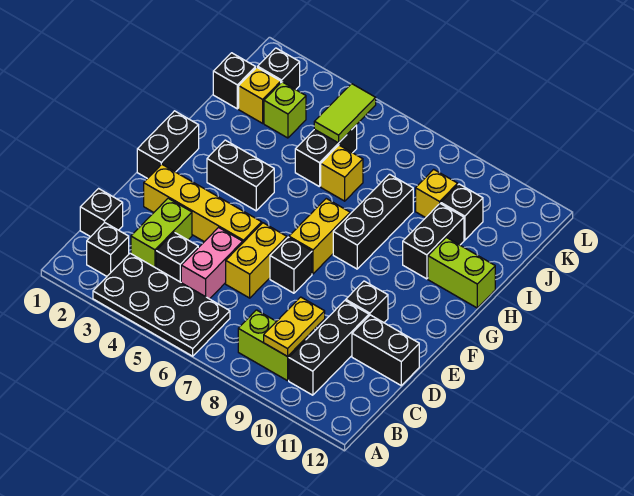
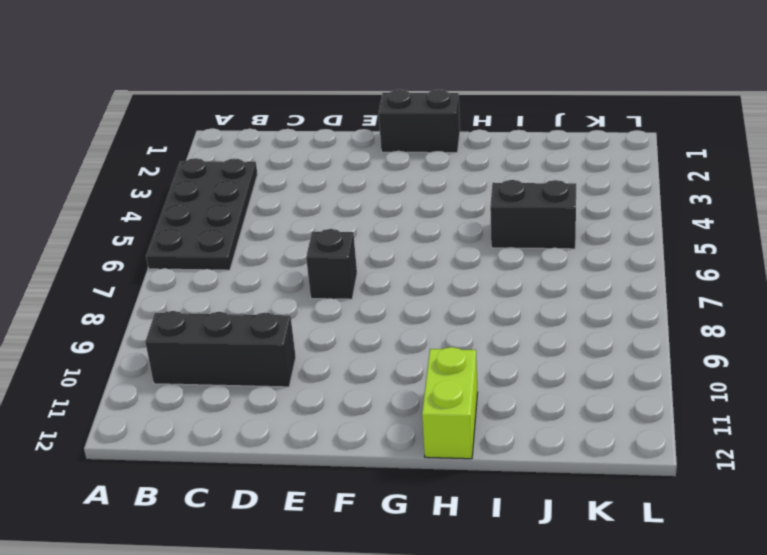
none -> black brick B2 level 1
none -> lime brick B8:B9 level 1
none -> black brick C1 level 1

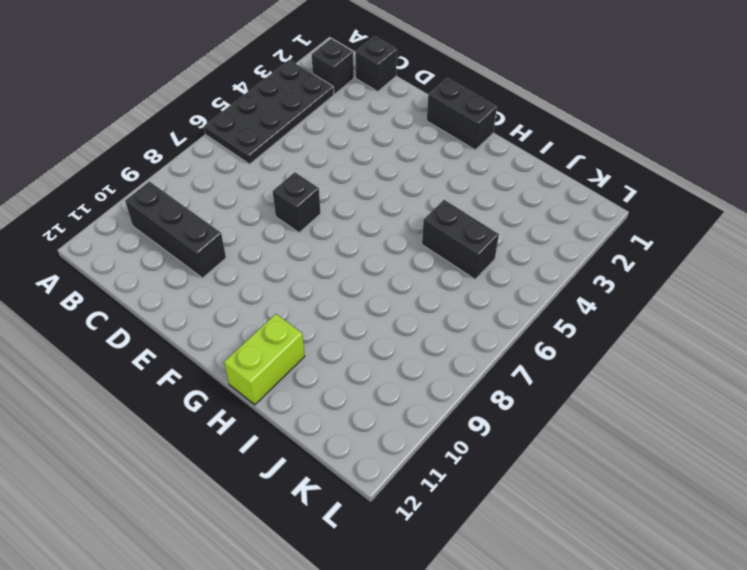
none -> lime brick B8:B9 level 1
none -> lime brick C3:D3 level 1
none -> black brick C4 level 1

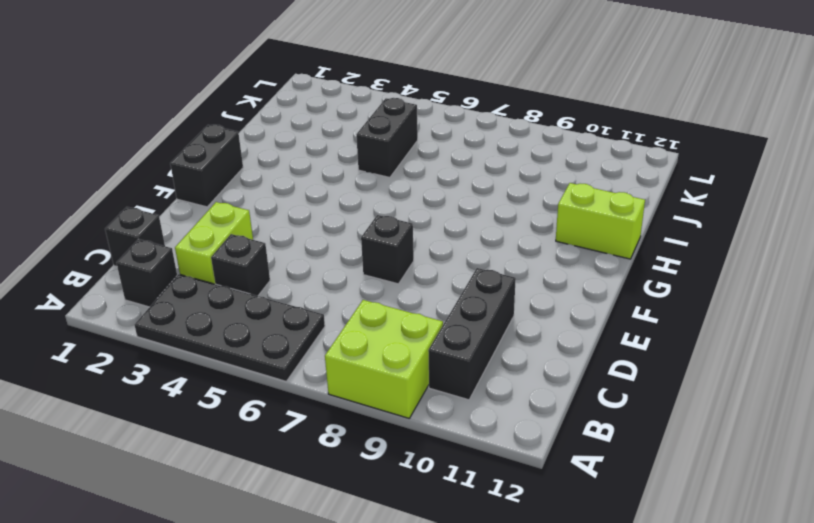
lime brick A8:B9 level 1 -> lime brick B8:B9 level 1
none -> pink brick C5:D5 level 1
none -> yellow brick D6:E6 level 1
none -> black brick D11:D12 level 1

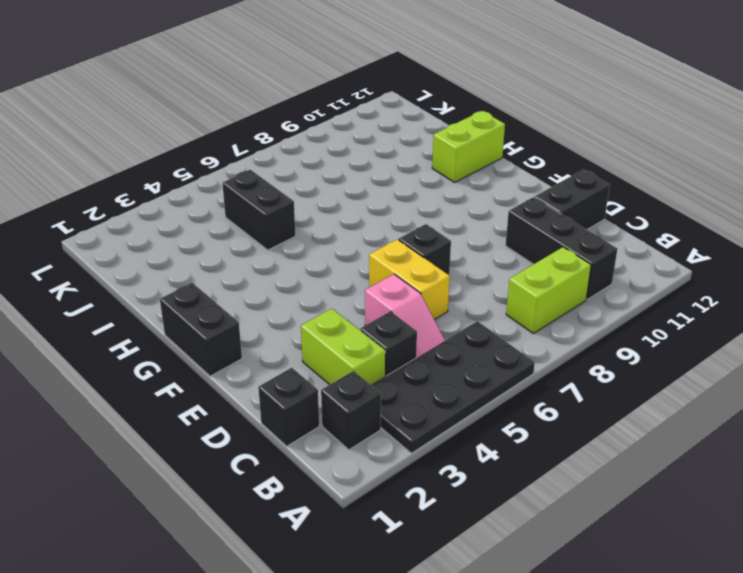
pink slope C5:D5 level 1 top D -> pink brick C5:D5 level 1
none -> yellow brick E2:E5 level 1
none -> black brick E10 level 1
none -> yellow brick F7:G7 level 1

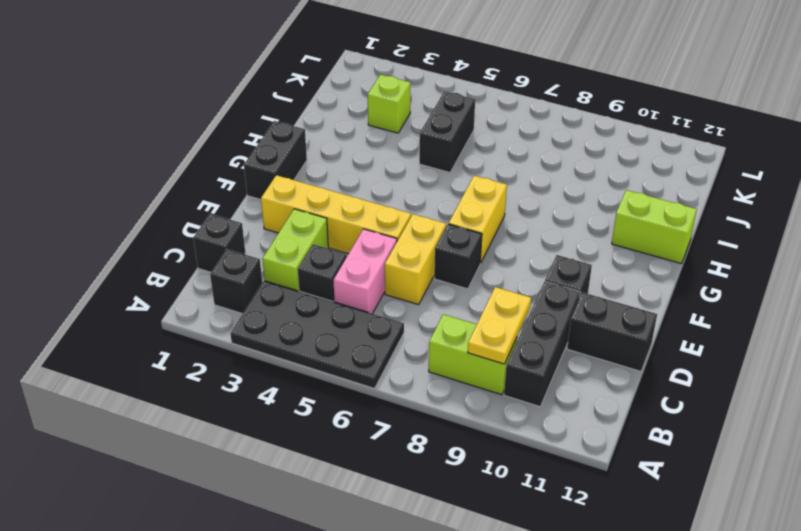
none -> black brick G3:G4 level 1
none -> black brick G8:I8 level 1
none -> black brick H10:I10 level 1

